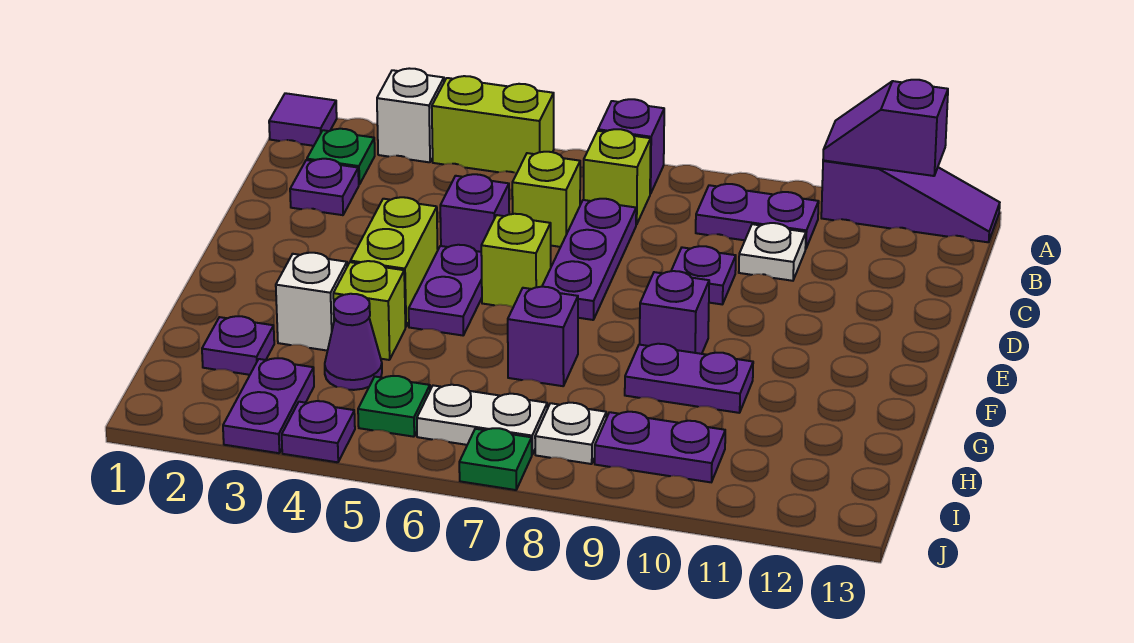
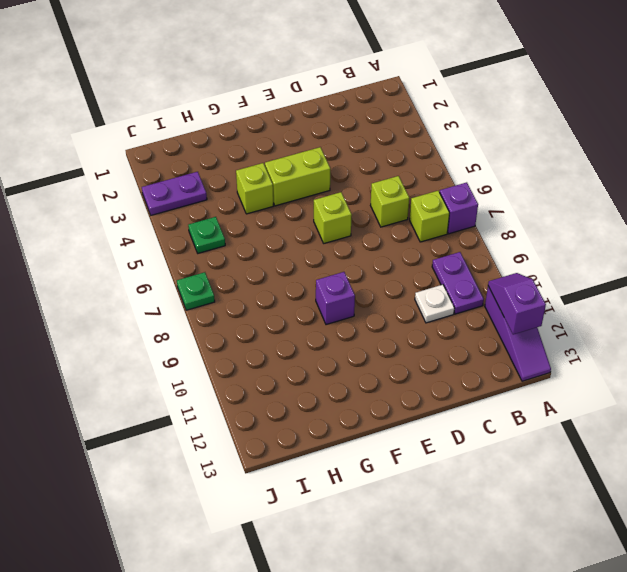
none -> purple tile A1 level 1
none -> white brick A3 level 1
none -> lime brick A4:A5 level 1
none -> green plate B2 level 1

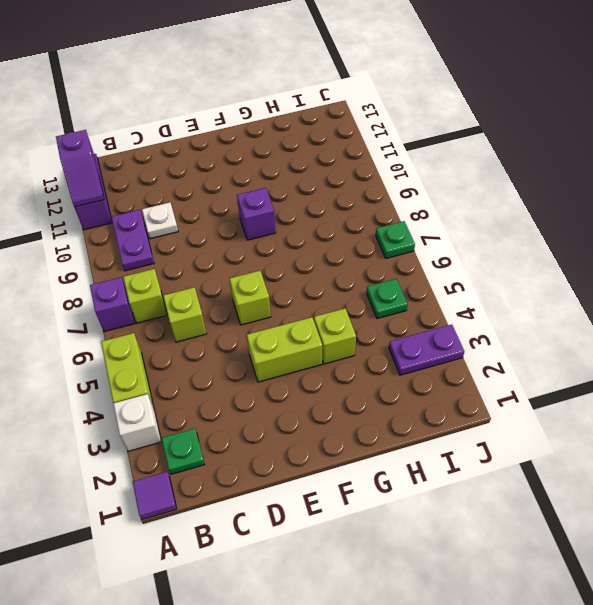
none -> purple plate C2 level 1
none -> purple plate C7:E7 level 1
none -> purple brick D5 level 1
none -> purple plate D9 level 1

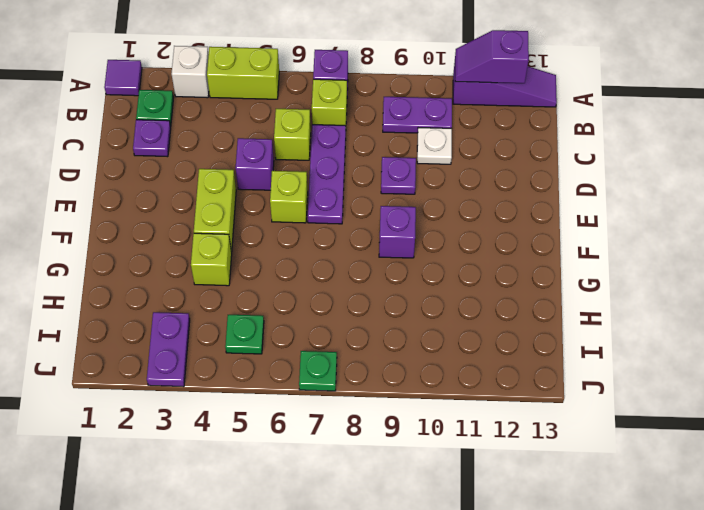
none -> purple plate E5:F5 level 1
none -> white brick G3 level 1
none -> purple brick G7 level 1
none -> purple plate G9:G10 level 1

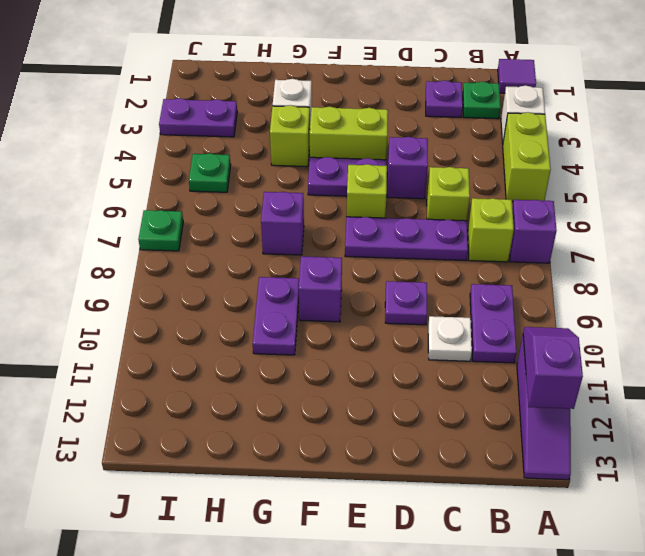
none -> purple plate H2 level 1
none -> purple cone H4 level 1
none -> white plate I6:I7 level 1
none -> white plate I8 level 1

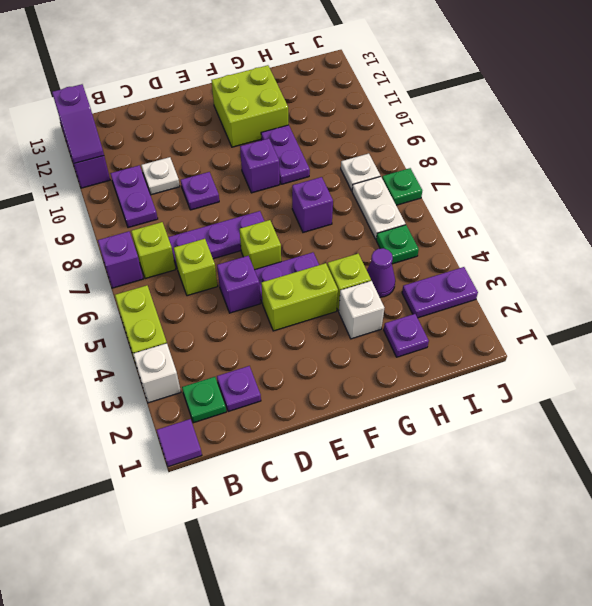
lime brick F11:G12 level 1 -> none
none -> purple plate I9:I10 level 1
none -> purple plate J4 level 1

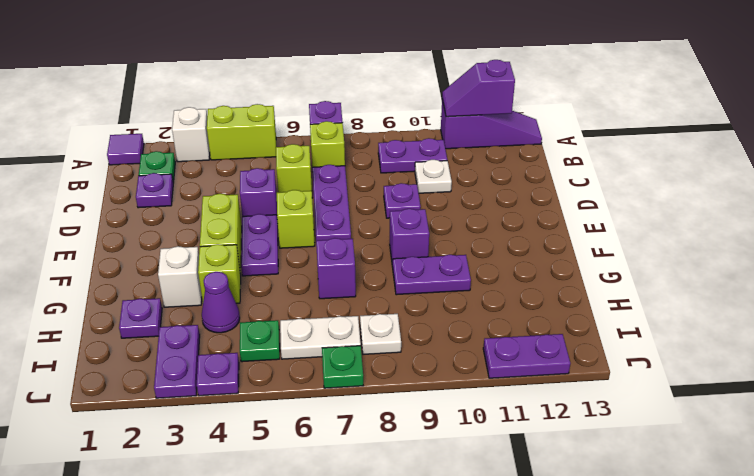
purple plate J11:J12 level 1 -> purple plate I9:I10 level 1

